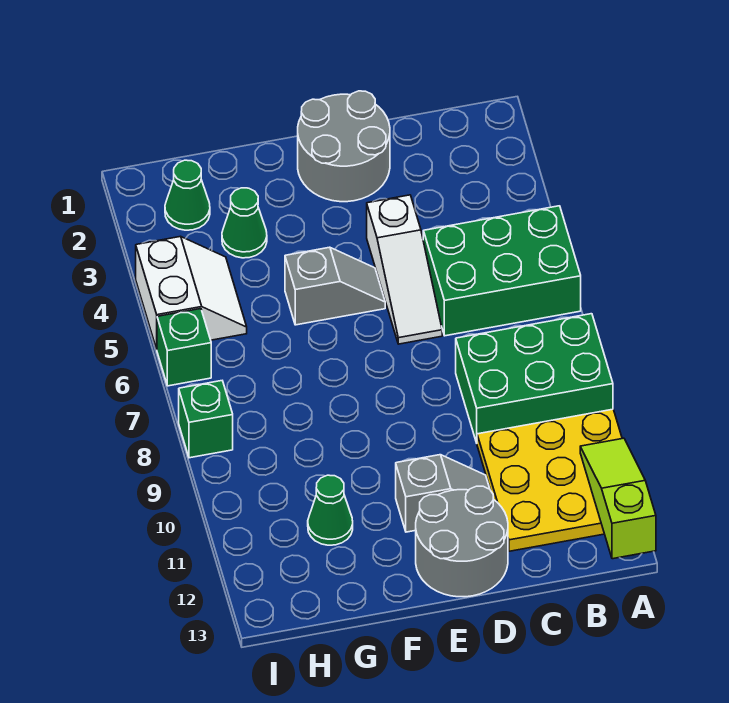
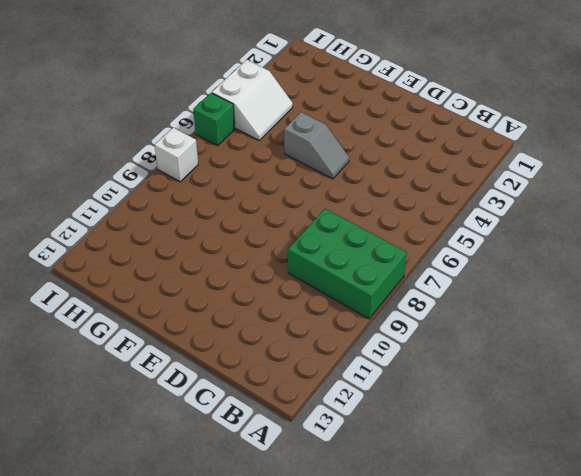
white brick I8 level 1 -> green brick I8 level 1
none -> green brick A5:C6 level 1
none -> yellow plate A10:C12 level 1
none -> grey round brick D1:E2 level 1

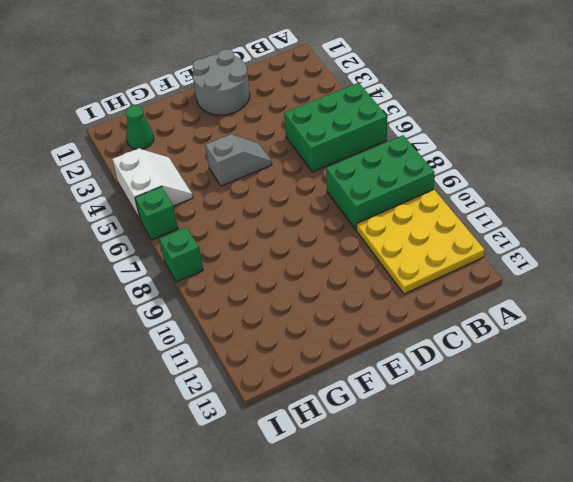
none -> white slope D4:D6 level 1 top 4
none -> grey slope D11:E11 level 1 top E
none -> grey round brick D12:E13 level 1

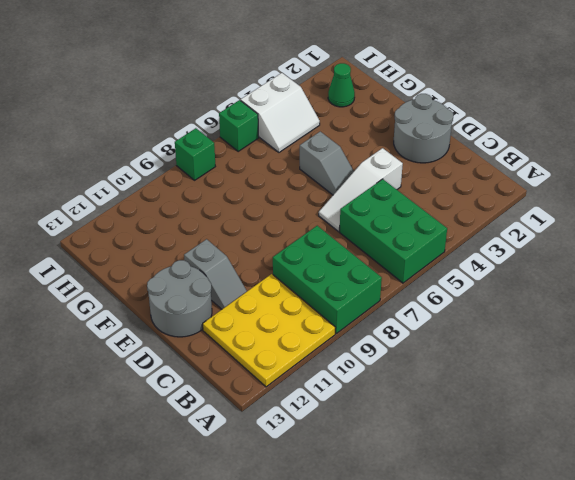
none -> green cone G3 level 1
none -> green cone G11 level 1
none -> lime slope A11:A13 level 2 top 13

